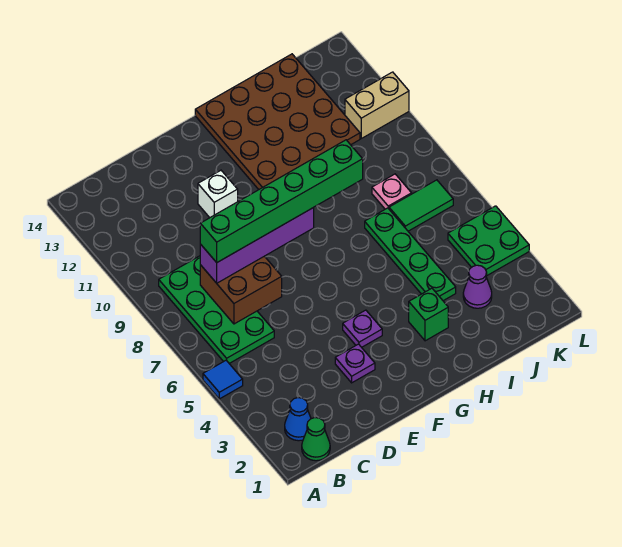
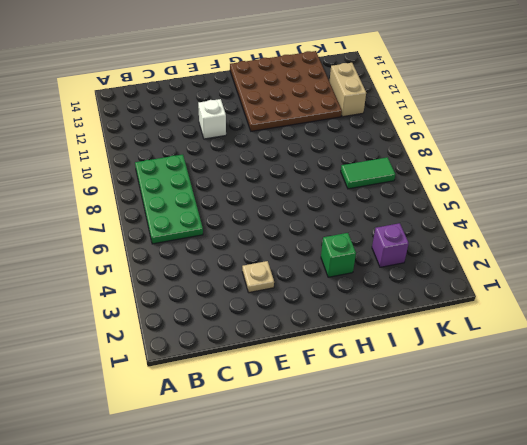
tan plate E3 level 1 -> purple plate E3 level 1
purple brick J3 level 1 -> purple cone J3 level 1
tan brick K11:K12 level 1 -> tan brick K11:L11 level 1
none -> blue tile A5 level 1
none -> green cone B1 level 1
none -> blue cone B2 level 1

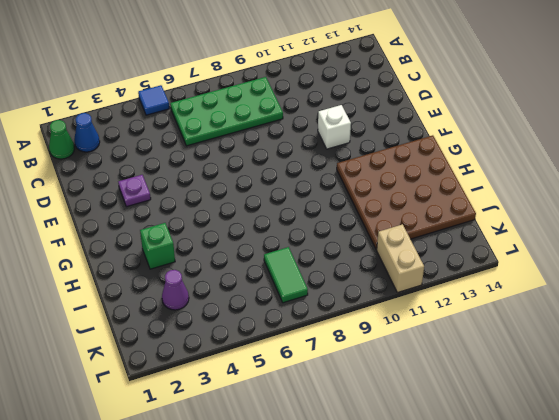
none -> purple plate F4 level 1
none -> green plate I4:I7 level 1
none -> pink plate J8 level 1

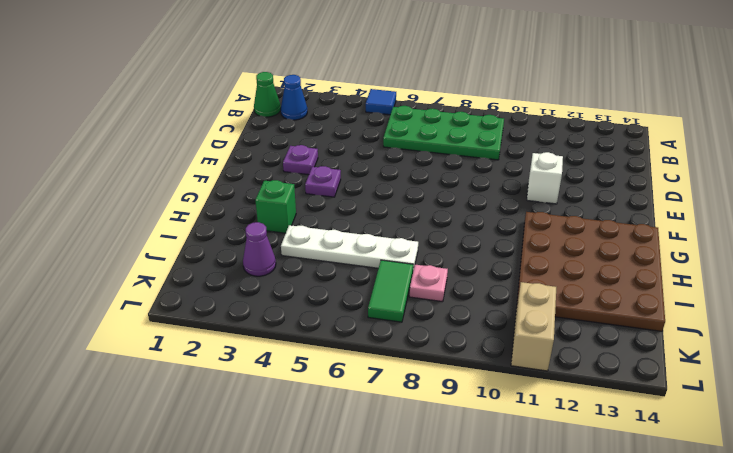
white plate I4:I7 level 1 -> green plate I4:I7 level 1
none -> green plate K4:L5 level 1
none -> brown brick C7:D8 level 2
none -> purple brick C8:F8 level 3

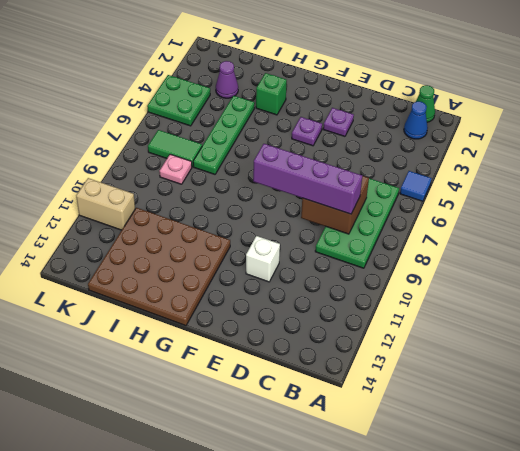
none -> green brick C8:H8 level 4

